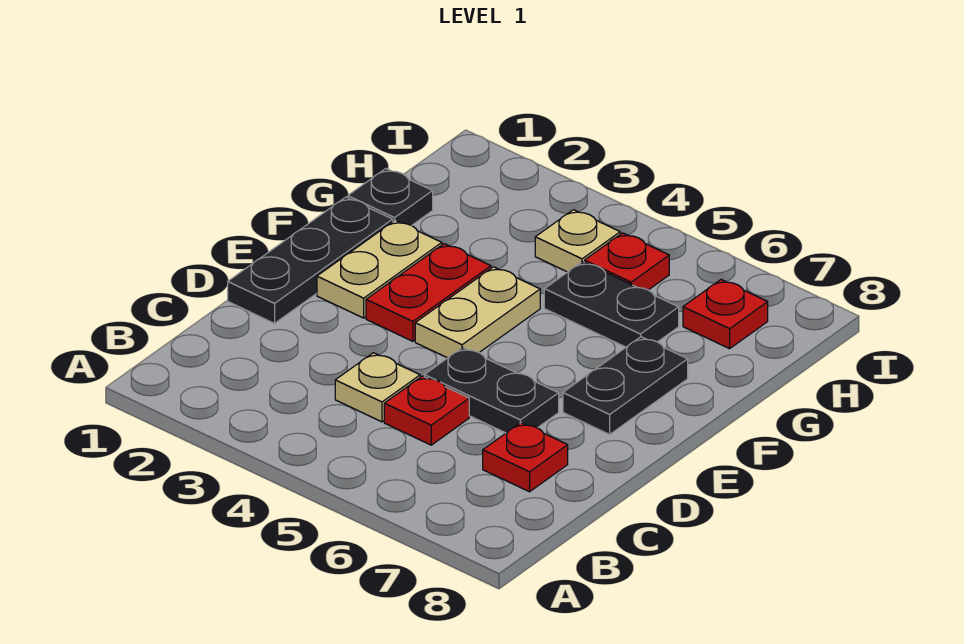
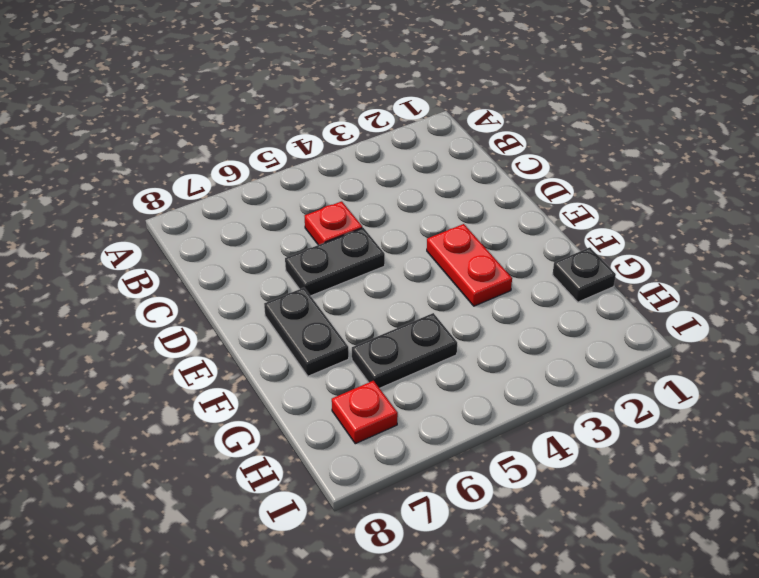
none -> tan plate C4 level 1
none -> red plate C7 level 1
none -> black plate D1:F1 level 1

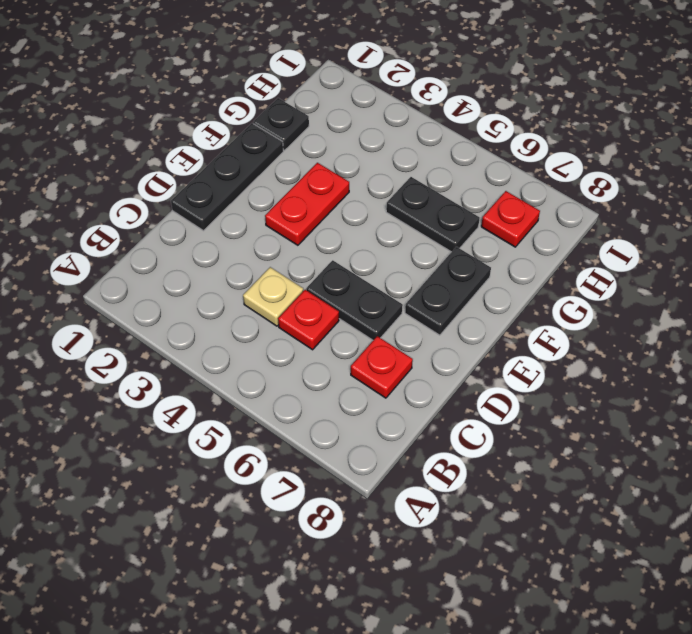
none -> tan plate E2:F2 level 1
none -> tan plate E4:F4 level 1
none -> tan plate H4 level 1

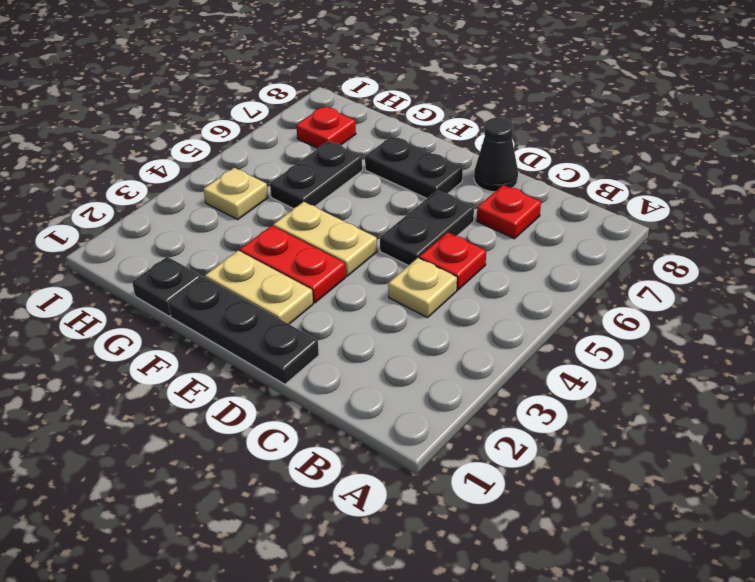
black cone D8 level 1 -> none
none -> red plate H5 level 1

